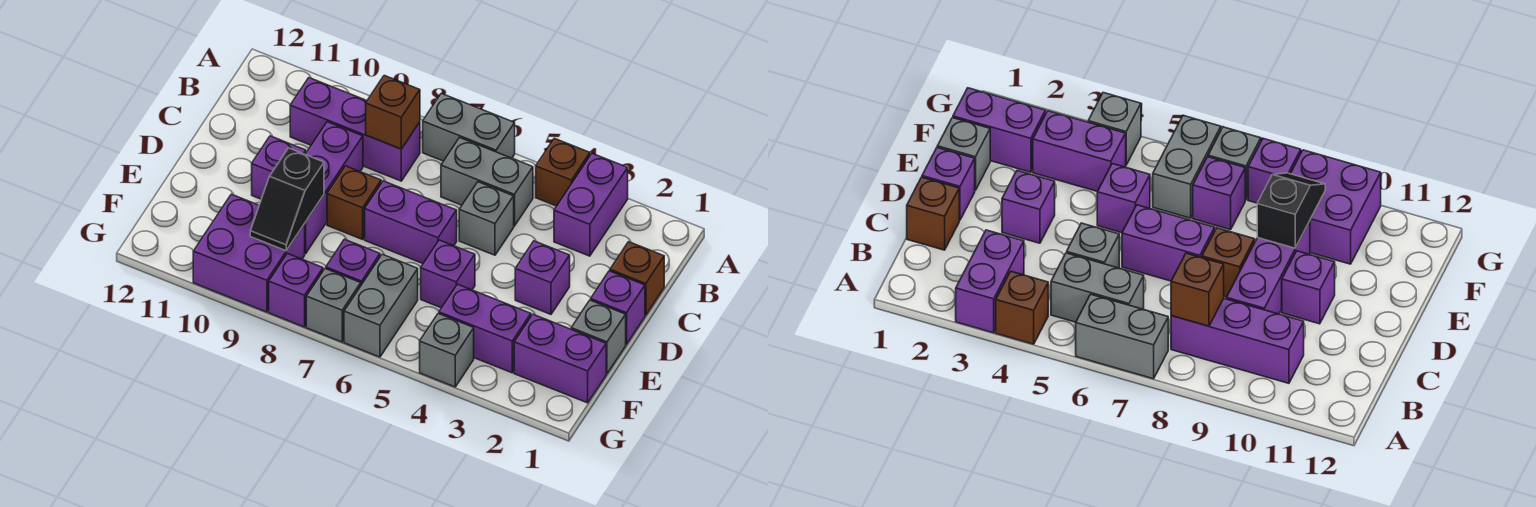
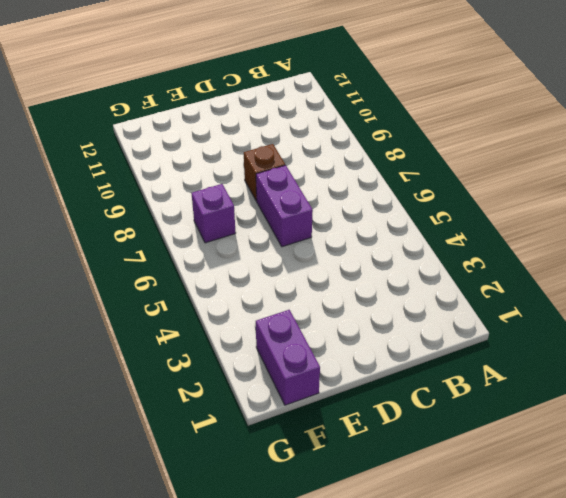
none -> purple brick A3:B3 level 1
none -> brown brick A4 level 1
none -> grey brick A6:A7 level 1

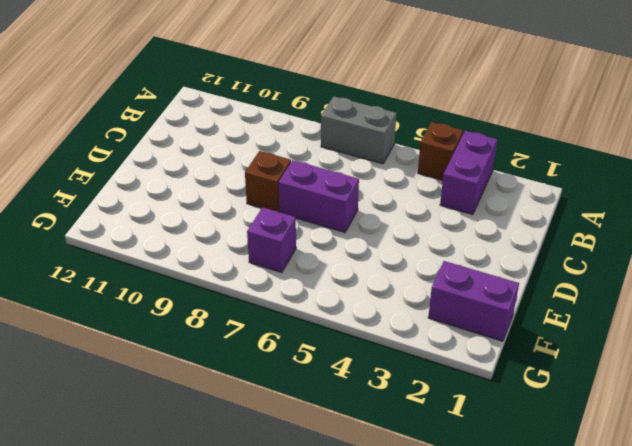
none -> grey brick B5:B6 level 1
none -> purple brick B8:B10 level 1
none -> brown brick C1 level 1

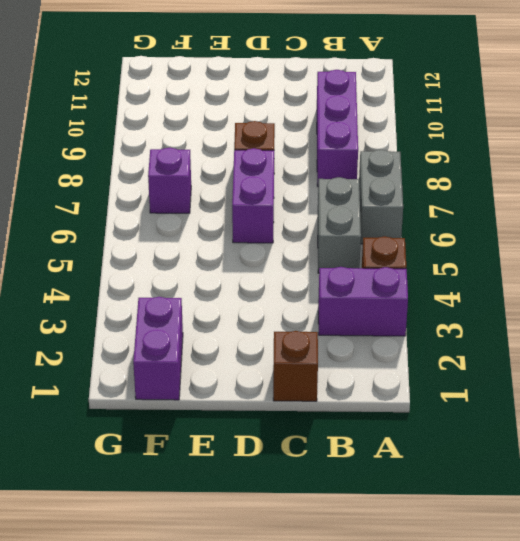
none -> grey brick C5 level 1
none -> purple brick C9:E9 level 1
none -> purple brick D1 level 1

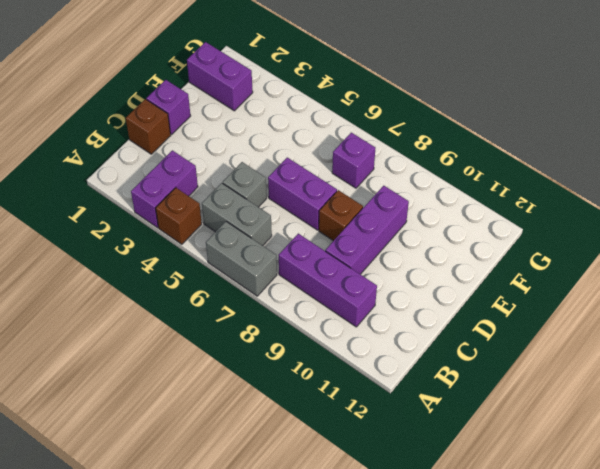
none -> purple brick D3 level 1
none -> purple brick D10 level 1
none -> grey brick E1 level 1

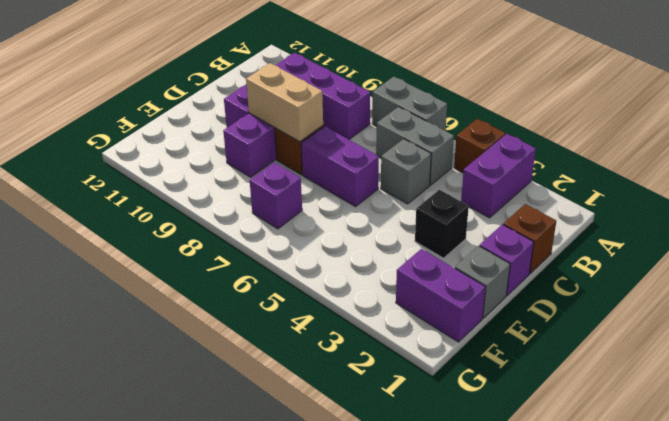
black brick D3 level 1 -> purple brick D3 level 1
tan brick D8:D9 level 2 -> none
none -> purple brick E5 level 1
none -> purple brick F3:F4 level 1
none -> grey brick F6:G6 level 1

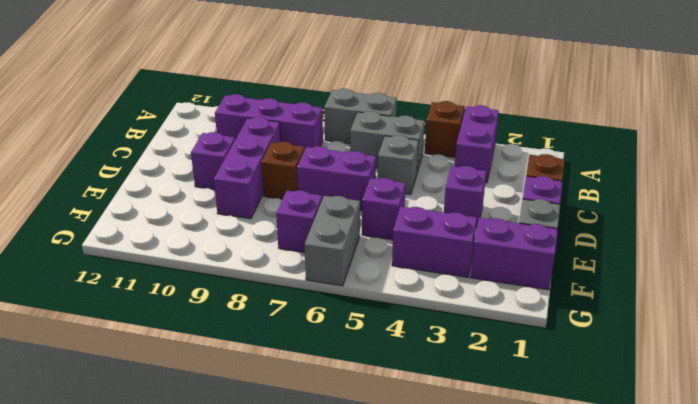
none -> purple brick F9:G10 level 1
none -> grey brick G4 level 1
none -> grey brick G7 level 1

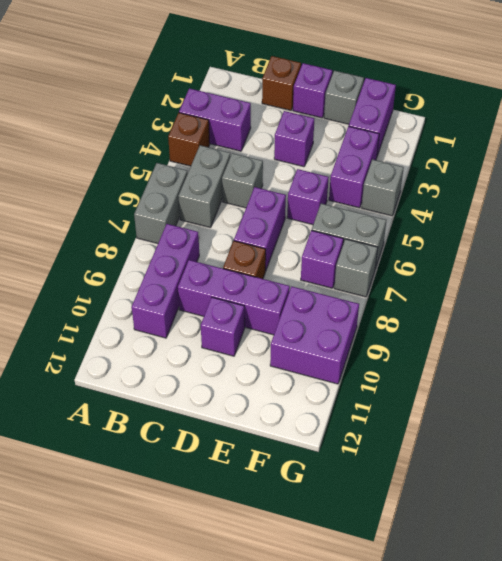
none -> purple brick G8 level 1
none -> brown brick B8 level 2
none -> black slope E9:F9 level 2 top E

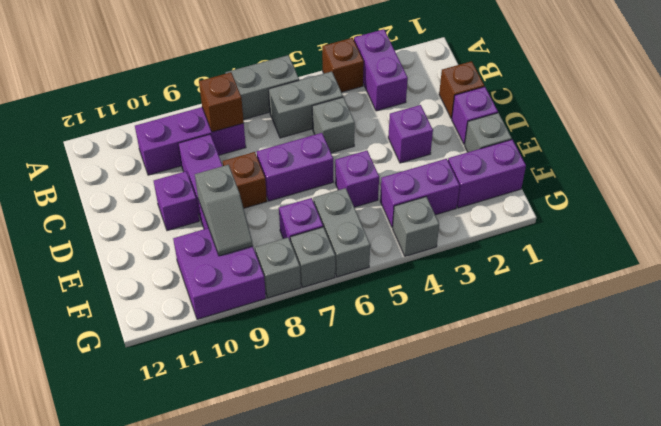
grey slope E9:F9 level 2 top E -> black slope E9:F9 level 2 top E
grey brick G8 level 1 -> purple brick G8 level 1

